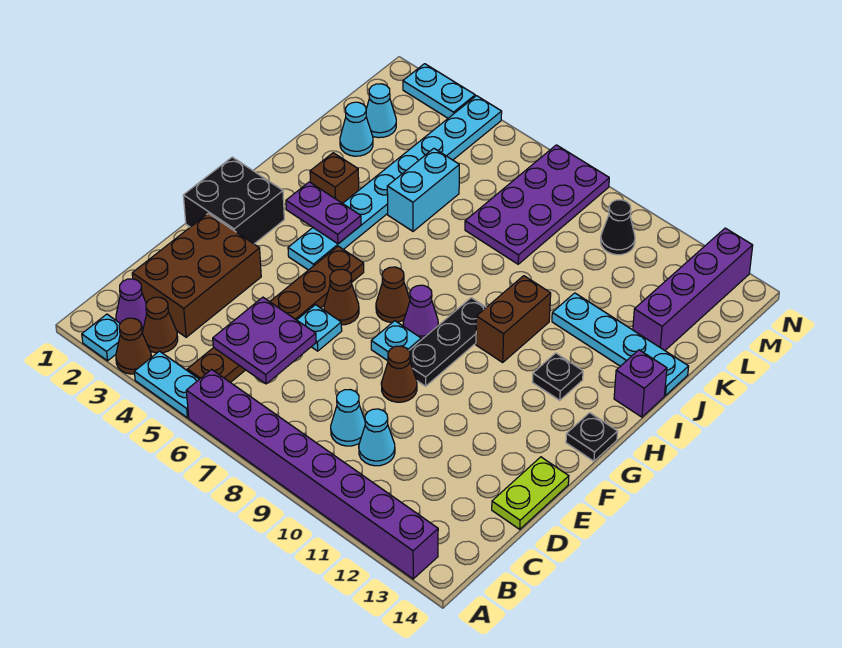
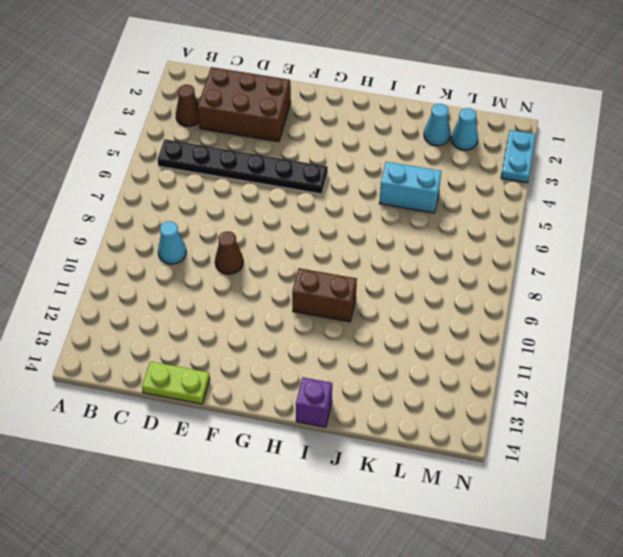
black plate B5:G5 level 1 -> brown plate B5:G5 level 1
none -> cyan plate A2 level 1
none -> brown cone A3 level 1
none -> cyan plate A4:A5 level 1
none -> purple brick A6:A13 level 1

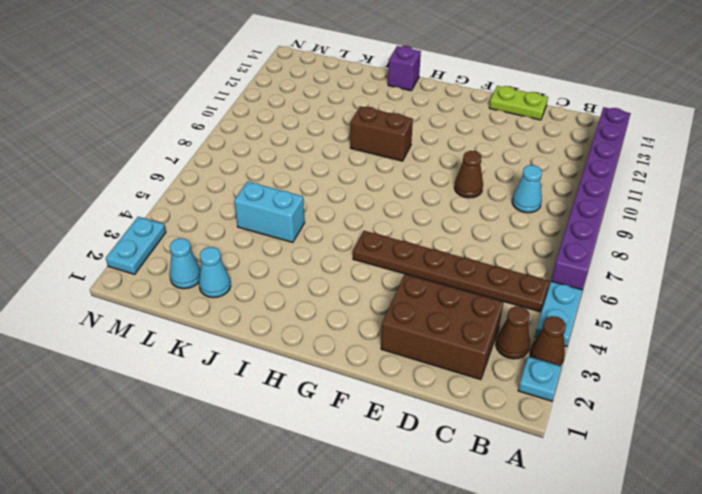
none -> purple cone B2 level 1
none -> cyan cone C10 level 1
none -> cyan plate E6 level 1
none -> black brick F1:G2 level 1

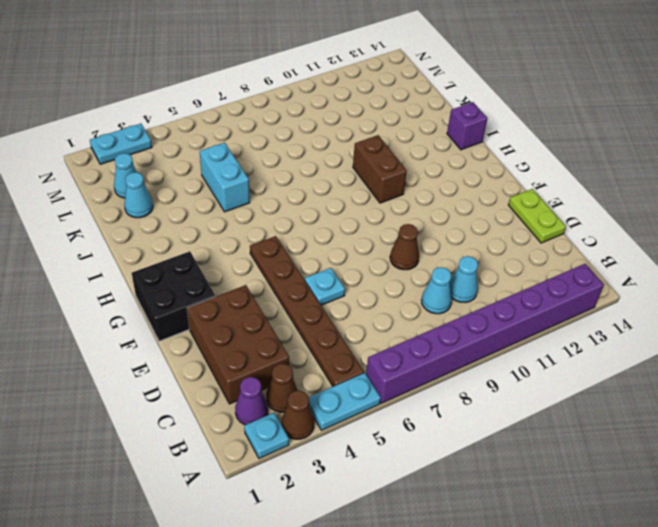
none -> brown cone F6 level 1
none -> cyan plate F8 level 1
none -> black plate F9:H9 level 1
none -> cyan plate G4:N4 level 1

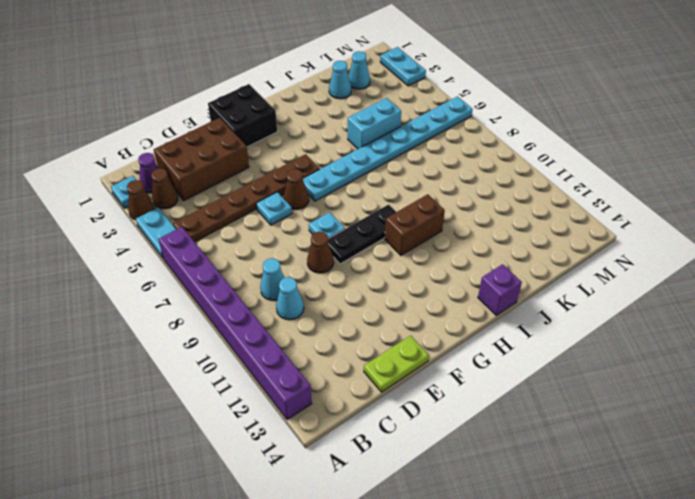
cyan plate G6:N6 level 1 -> cyan plate G4:N4 level 1
none -> brown cone G7 level 1
none -> purple cone G8 level 1
none -> black plate G14 level 1
none -> black plate H12 level 1

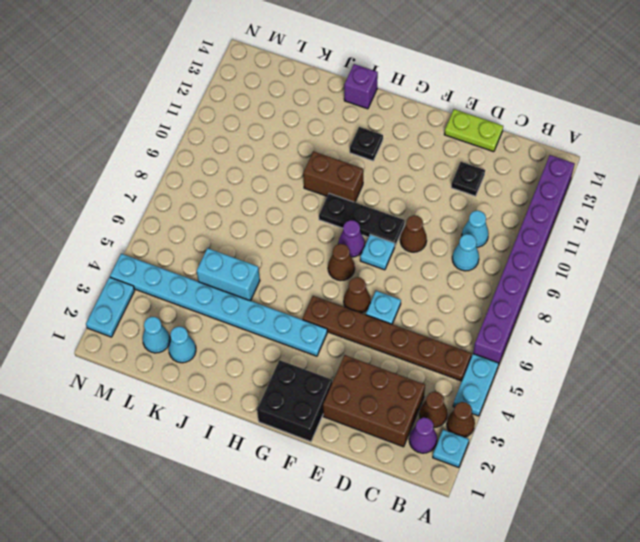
black plate D12 level 1 -> black plate G14 level 1
none -> brown brick I3 level 1
none -> cyan plate J11:J14 level 1
none -> purple plate K7:N8 level 1
none -> purple brick K13:N13 level 1

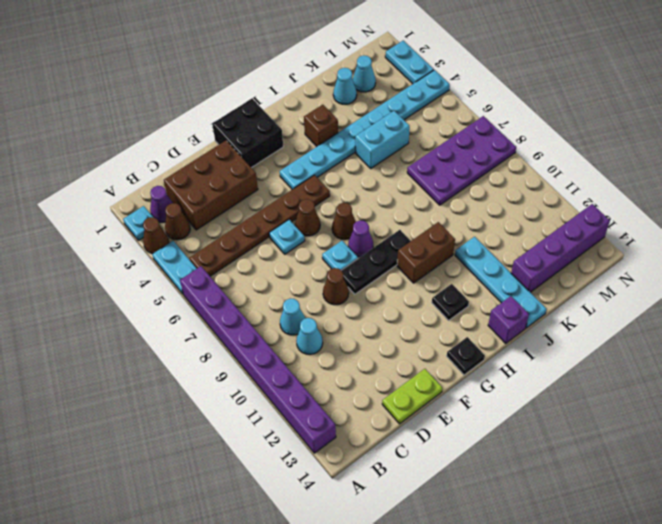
none -> black cone M10 level 1
none -> purple plate C5:D6 level 2
none -> purple plate H3:H4 level 2

